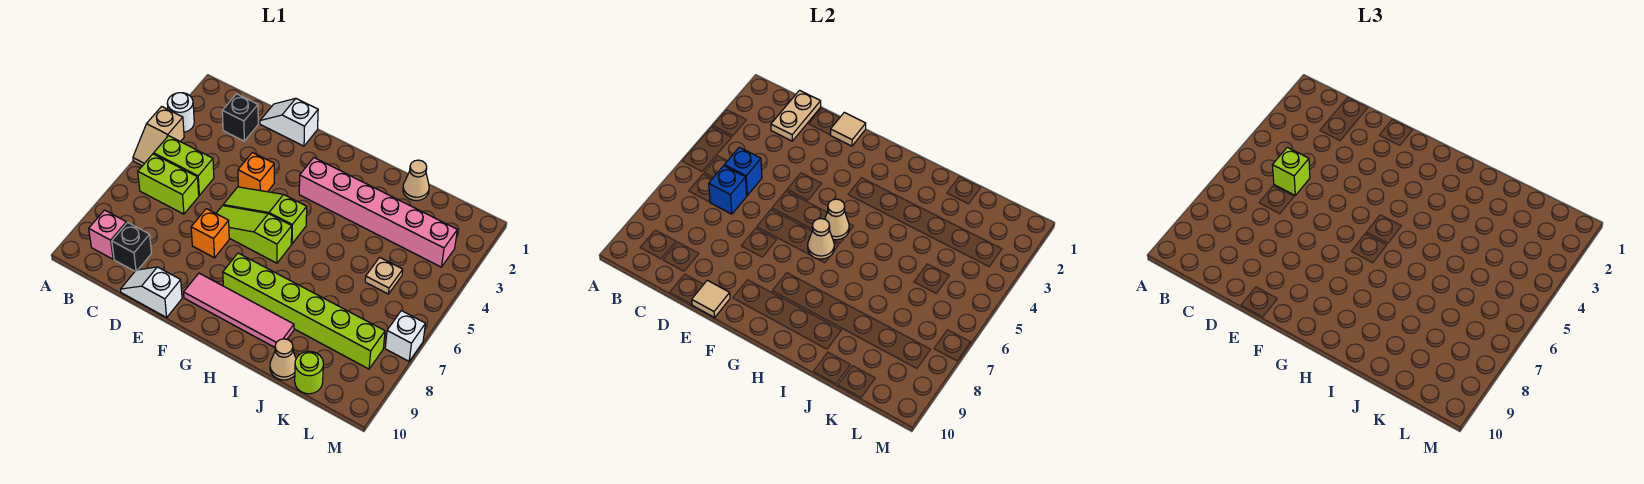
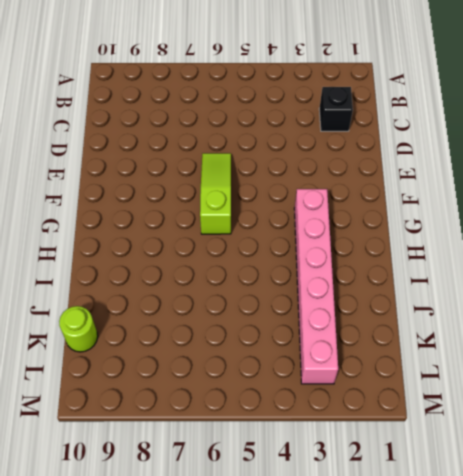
none -> white round brick A3 level 1
none -> tan slope A4:A5 level 1 top 4
none -> lime brick B5:C5 level 1

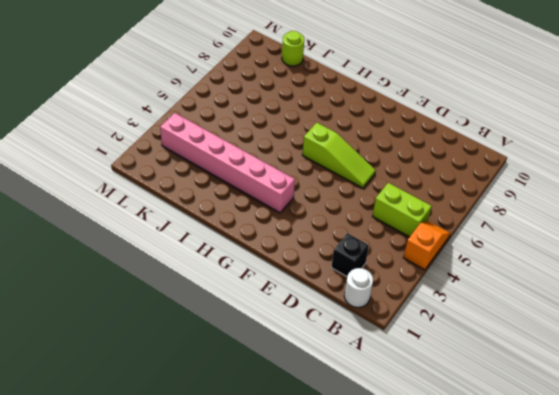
orange slope A4:A5 level 1 top 4 -> tan slope A4:A5 level 1 top 4
white round brick B1 level 1 -> white round brick A3 level 1
none -> lime brick B6:C6 level 1
none -> pink brick B9 level 1
none -> black brick C9 level 1

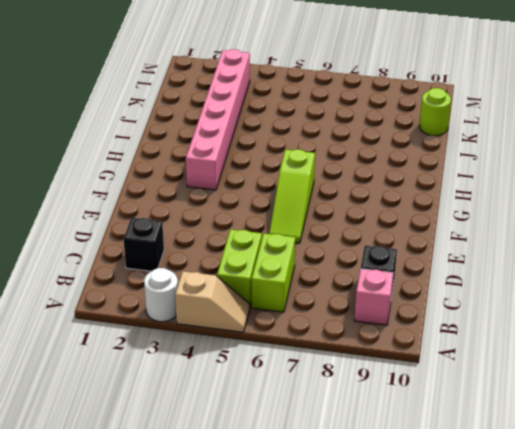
none -> white slope D1:E1 level 1 top E
none -> white slope D10:E10 level 1 top E
none -> orange brick E4 level 1

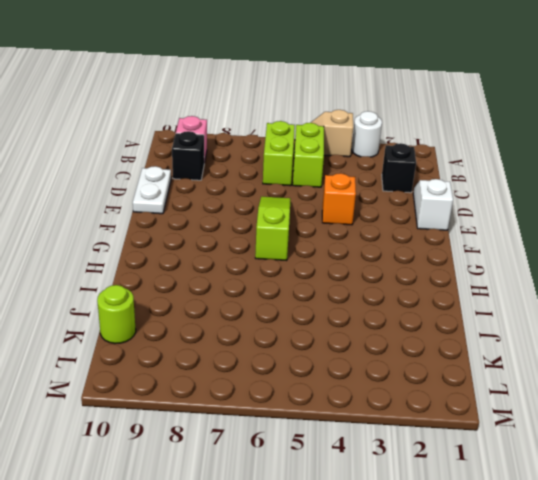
white plate D10:E10 level 1 -> white slope D10:E10 level 1 top E
none -> lime slope E5:G5 level 1 top G
none -> orange brick E7 level 1
none -> pink tile F9:I9 level 1

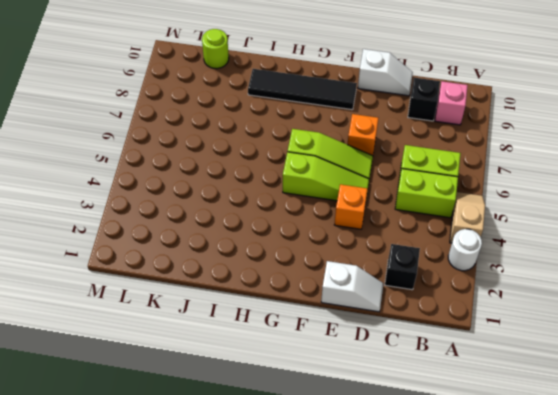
black tile F9:I9 level 1 -> pink tile F9:I9 level 1
none -> pink brick G3:L3 level 1
none -> lime brick G8:L8 level 1
none -> tan cone J1 level 1

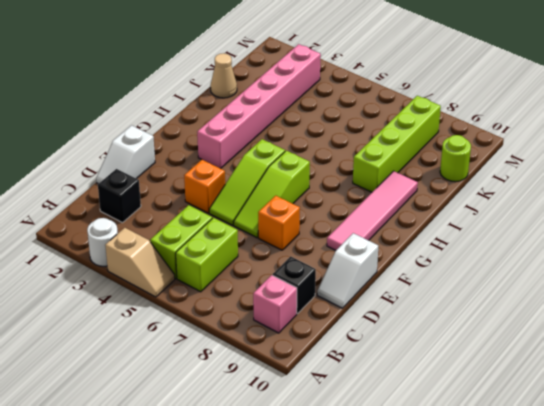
lime brick I8:L8 level 1 -> lime brick G8:L8 level 1
none -> tan cone J10 level 1
none -> tan plate K5 level 1
none -> white brick M7 level 1

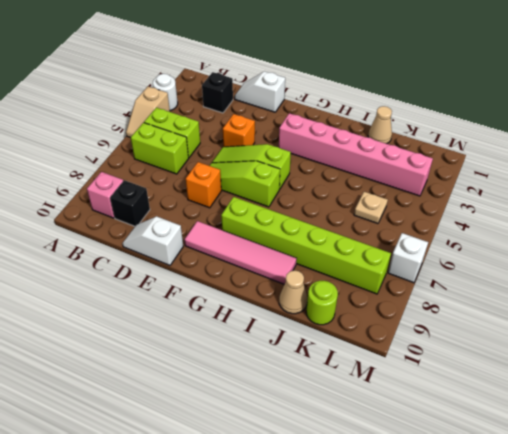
none -> tan plate C1:C2 level 2
none -> blue brick C5 level 2
none -> blue brick C6 level 2

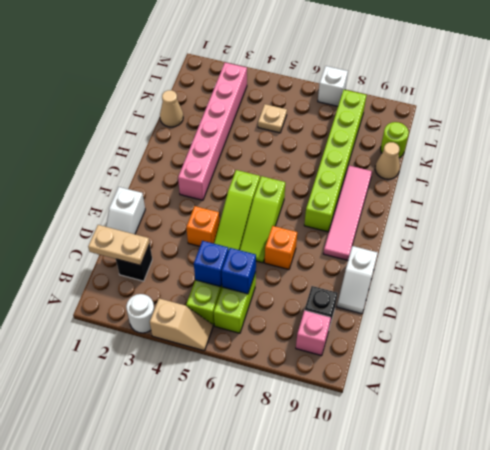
none -> tan tile E1 level 2
none -> tan tile E10 level 2
none -> tan cone G5 level 2

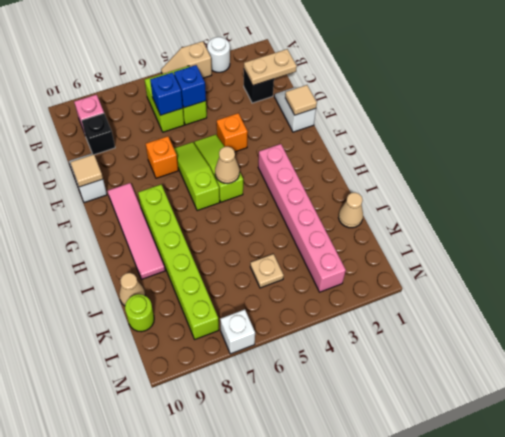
none -> tan cone G6 level 2
none -> lime brick C5 level 3

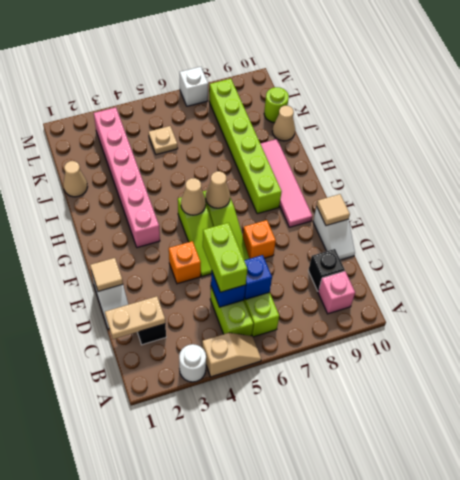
lime brick C5:D5 level 3 -> lime brick C5 level 3

